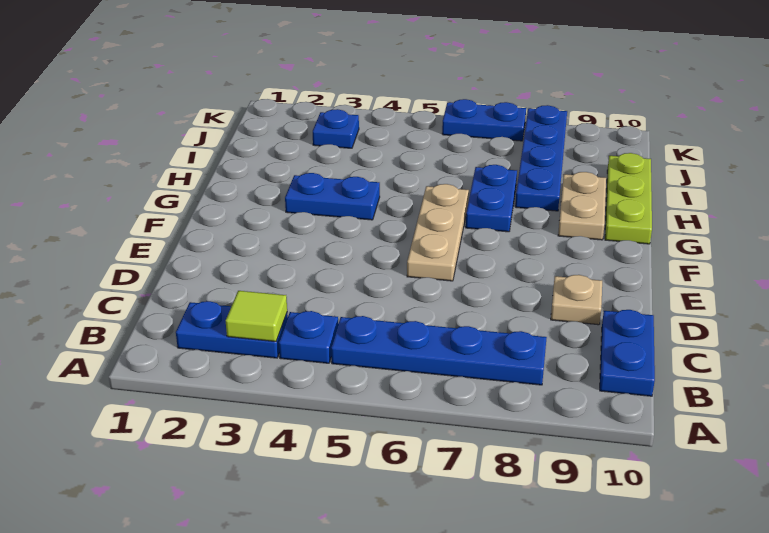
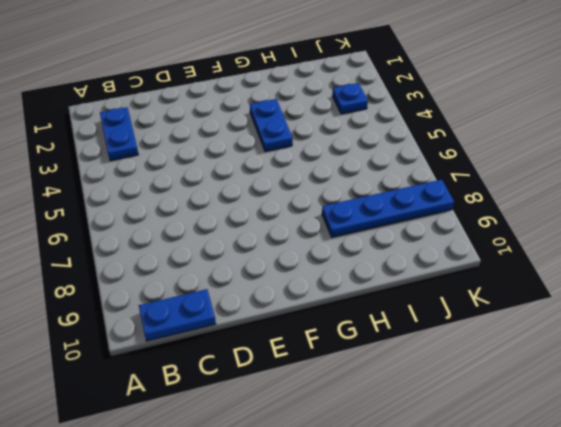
none -> blue plate B4 level 1
none -> blue plate B5:B8 level 1
none -> tan plate D9 level 1

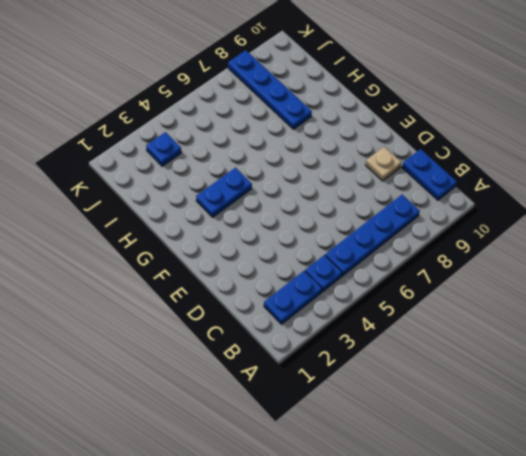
none -> tan plate E6:G6 level 1
none -> blue plate G7:H7 level 1
none -> tan plate G9:H9 level 1

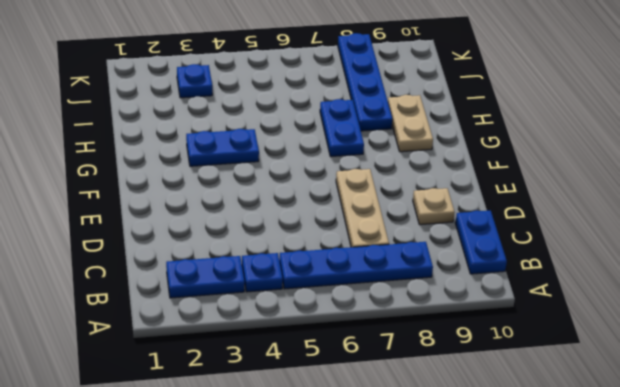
tan plate C7:E7 level 1 -> tan plate E6:G6 level 1
none -> lime plate G10:I10 level 1
none -> blue plate K6:K7 level 1
none -> lime tile B3 level 2

